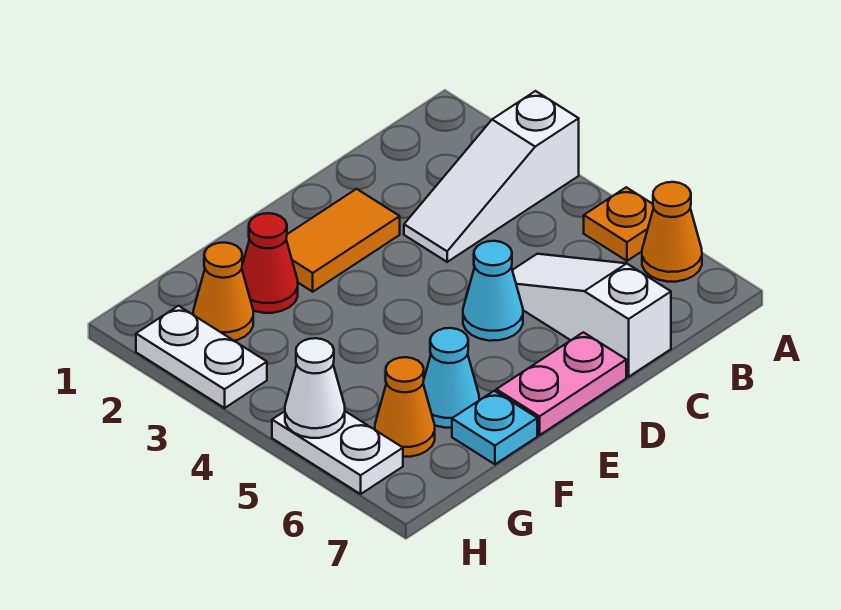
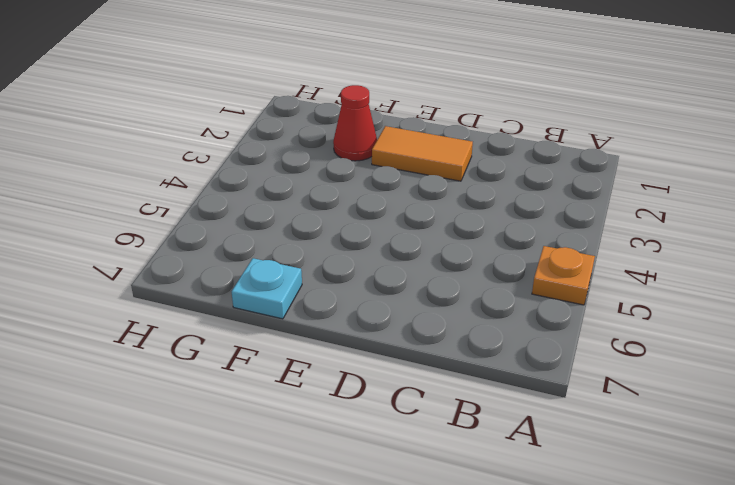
none -> white slope A3:C3 level 1 top A
none -> orange cone A6 level 1
none -> white slope C5:C7 level 1 top 7

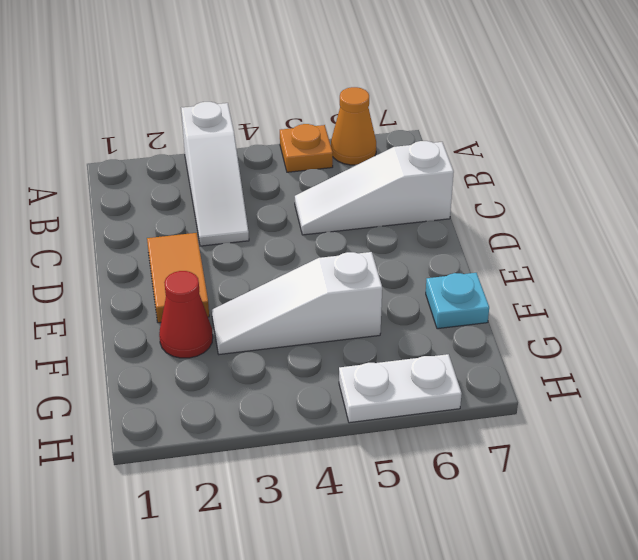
white slope F3:F5 level 1 top 5 -> none
none -> cyan cone D5 level 1
none -> pink plate D7:E7 level 1
none -> cyan cone F6 level 1

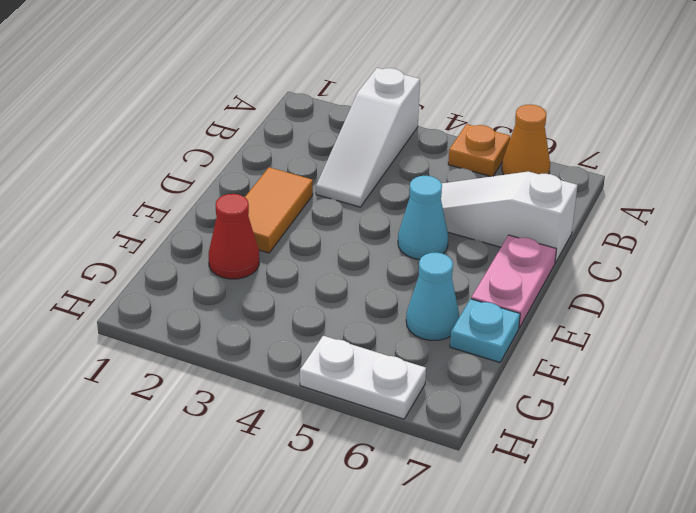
none -> orange cone G2 level 1
none -> orange cone G6 level 1
none -> white plate H2:H3 level 1

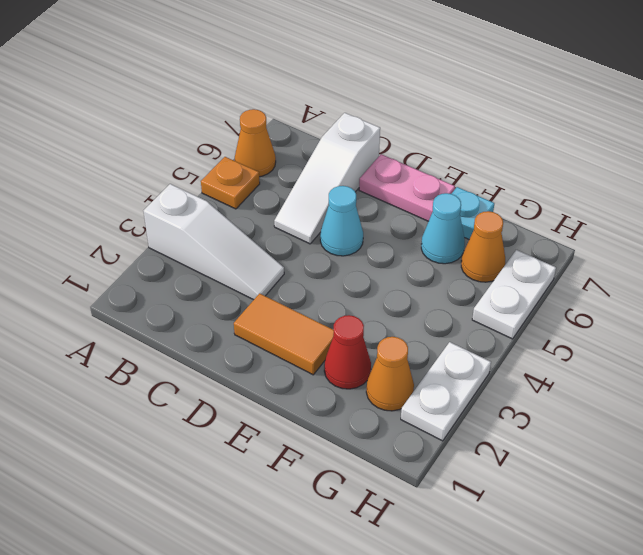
none -> white cone H5 level 2

